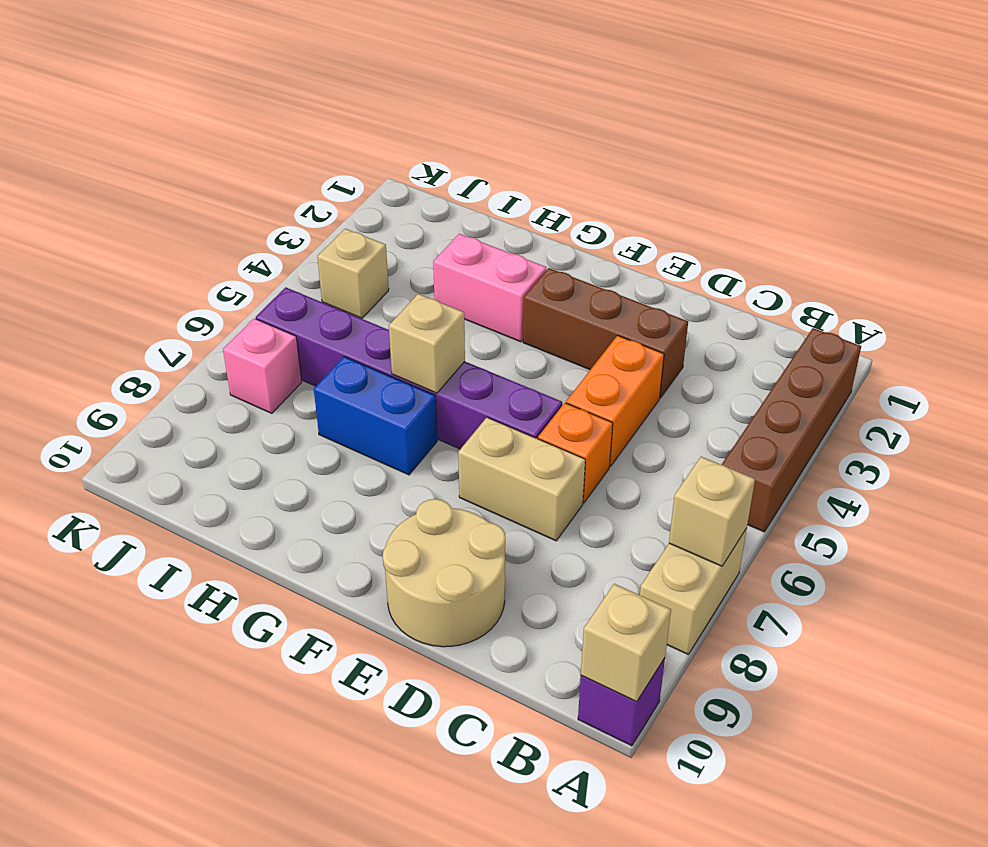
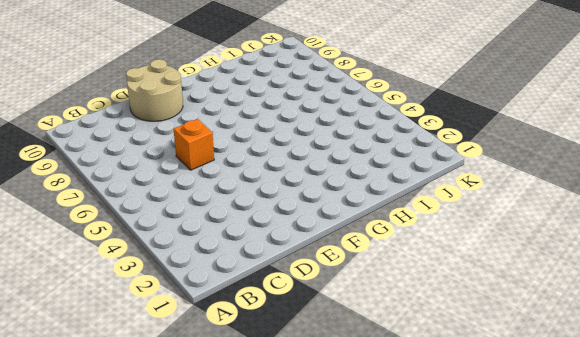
none -> brown brick A2:A5 level 1
none -> tan brick A7:A8 level 1
none -> purple brick A10 level 1

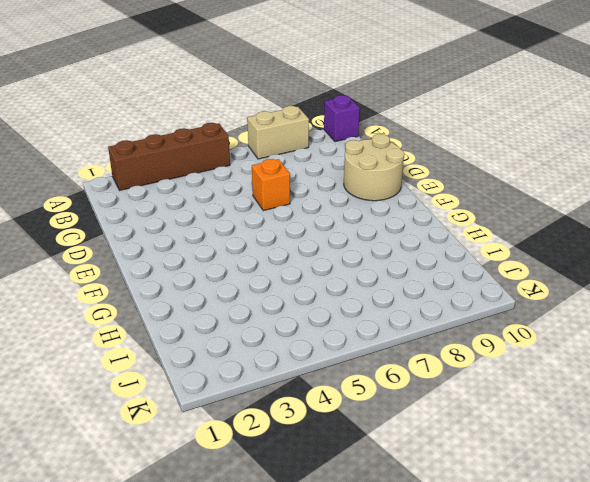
none -> brown brick D3:F3 level 1
none -> orange brick D4:D5 level 1
none -> tan brick D7:E7 level 1

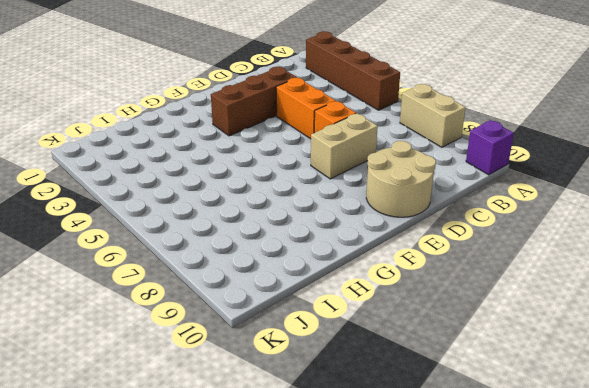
none -> purple brick E6:J6 level 1
none -> pink brick G3:H3 level 1
none -> blue brick G7:H7 level 1

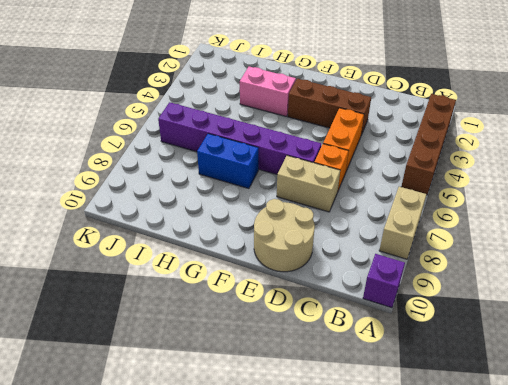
none -> tan brick J4 level 1
none -> pink brick J7 level 1
none -> tan brick A7 level 2

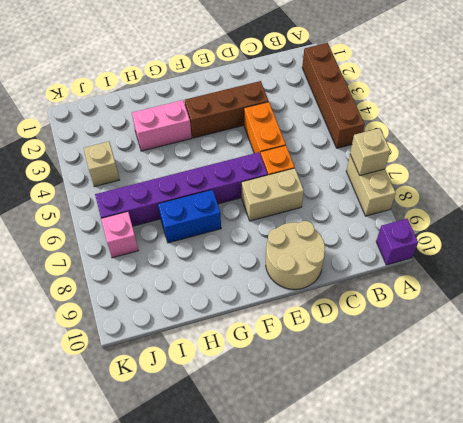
none -> tan brick A10 level 2
none -> tan brick G6 level 2

